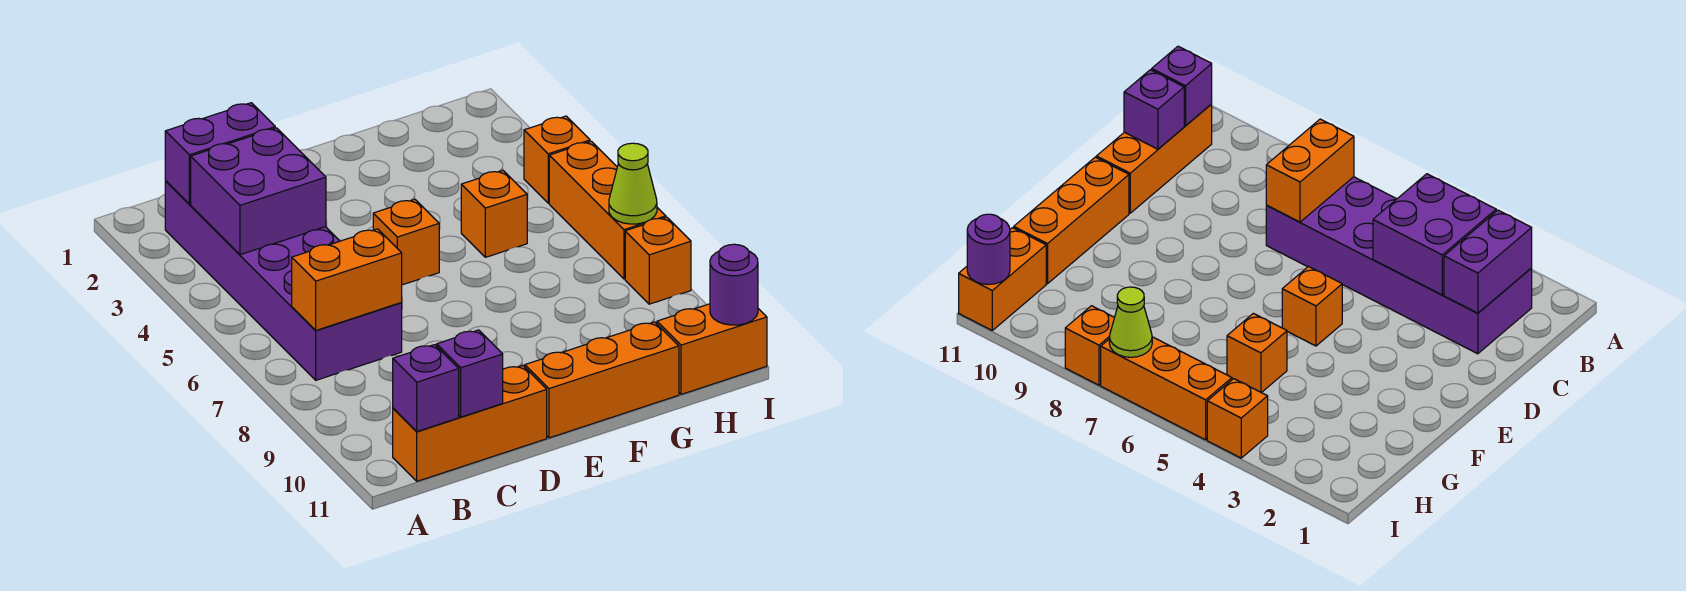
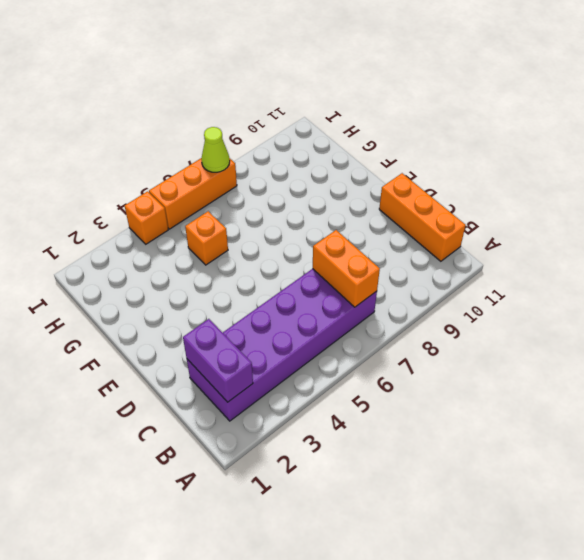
none -> orange brick E5 level 1
none -> orange brick E11:G11 level 1
none -> orange brick H11:I11 level 1

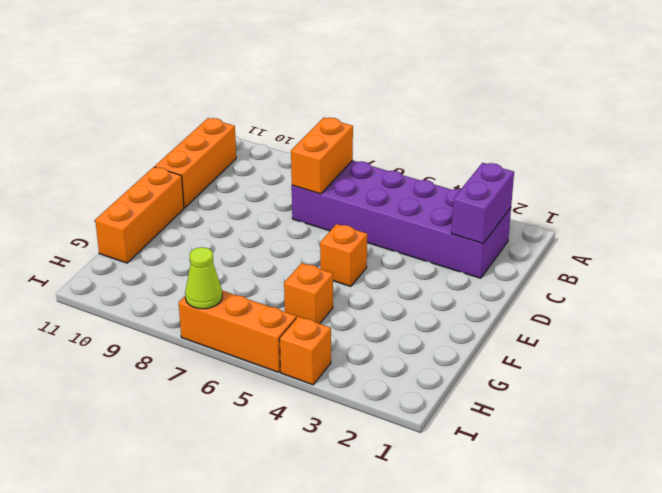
none -> orange brick H11:I11 level 1
none -> orange brick I8 level 1
none -> purple brick B3:C4 level 2

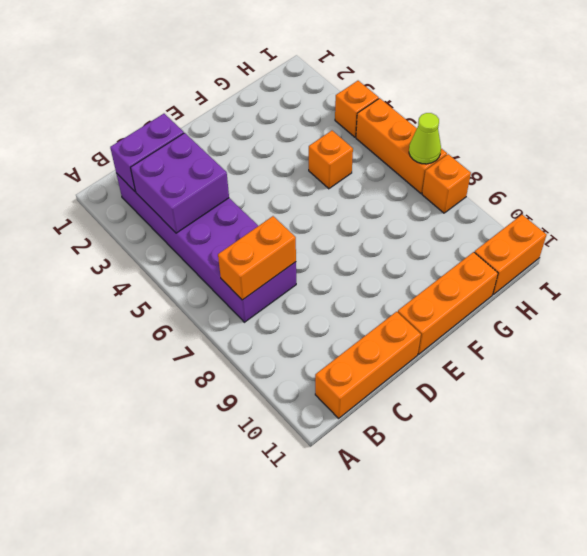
none -> orange brick E5 level 1
none -> purple brick B11 level 2
none -> purple brick C11 level 2

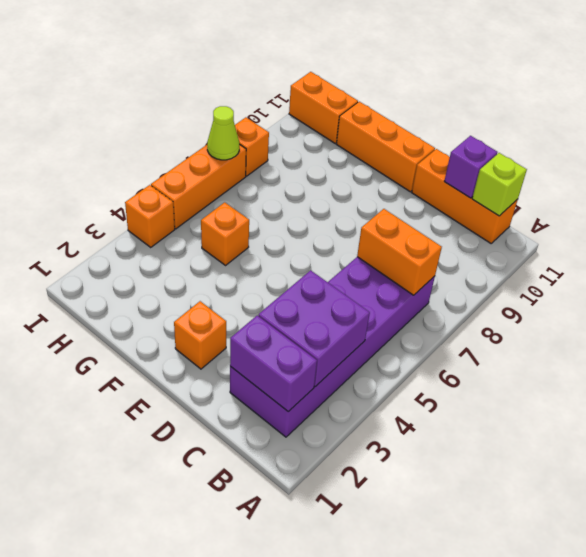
lime brick B11 level 2 -> purple brick B11 level 2
orange brick E2 level 1 -> orange brick E5 level 1
none -> purple round brick I11 level 2

